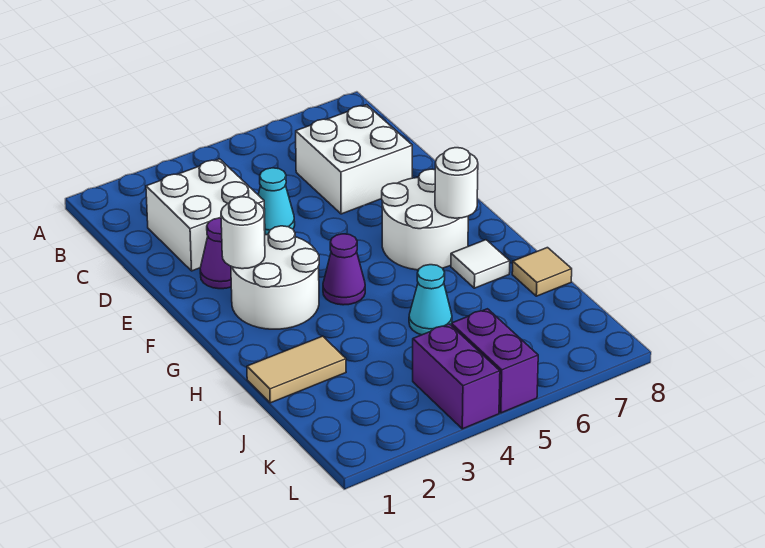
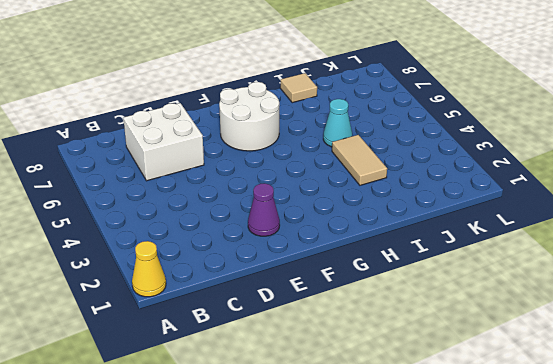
yellow cone A1 level 1 -> none
tan tile I3:I4 level 1 -> tan tile I1:I2 level 1
none -> white brick C2:D3 level 1
none -> cyan cone D4 level 1
none -> white round brick F2:G3 level 1

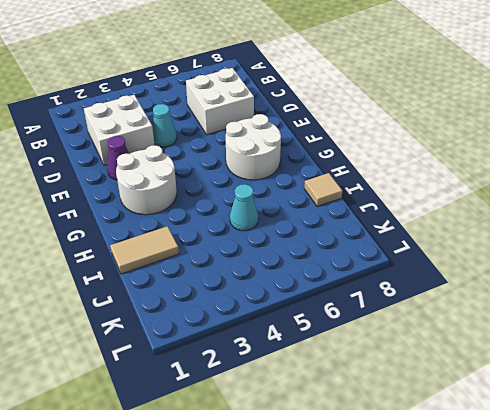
none -> purple cone G4 level 1
none -> white tile H7 level 1
none -> purple brick K4:L4 level 1

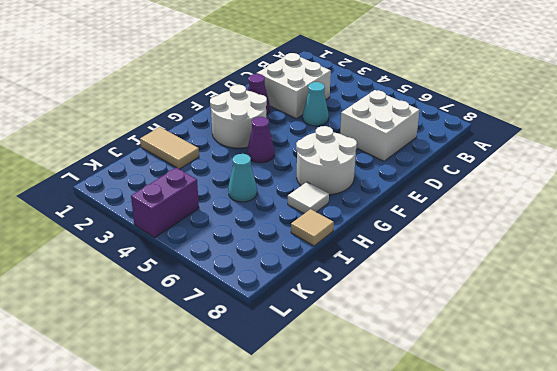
none -> purple brick K5:L5 level 1
none -> white round brick F2 level 2
none -> white round brick G7 level 2

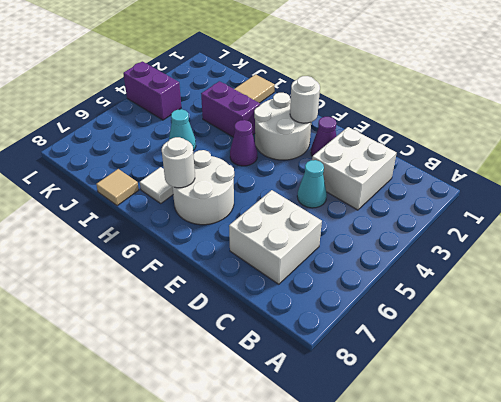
purple brick H3:I3 level 1 -> purple brick K5:L5 level 1

